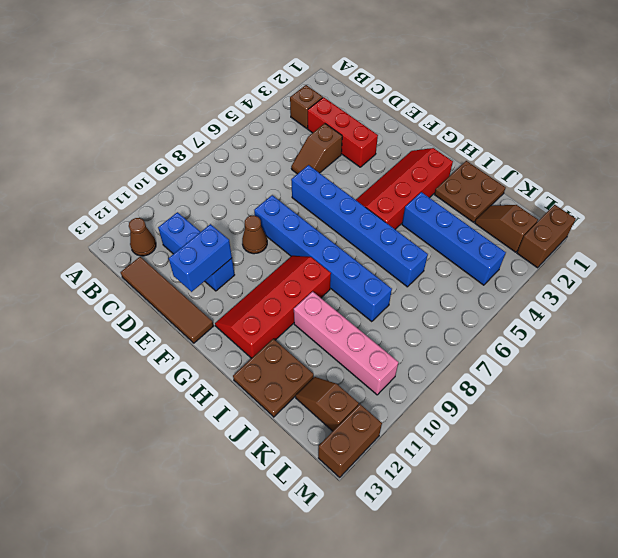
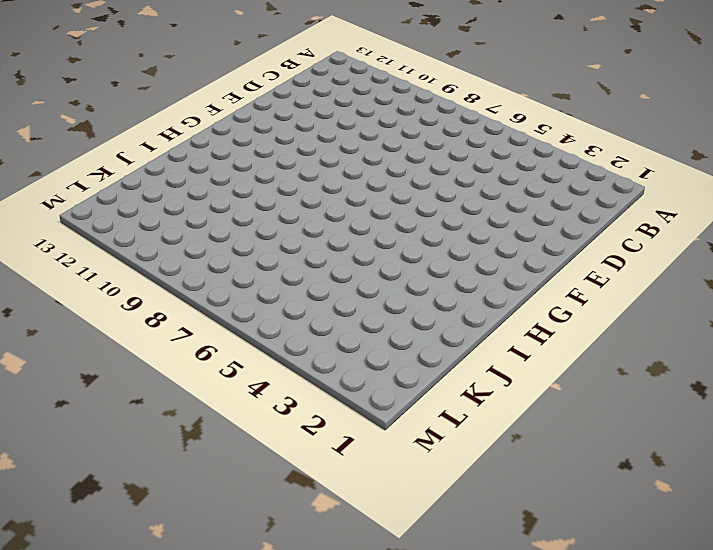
none -> brown brick B3 level 1
none -> brown cone B12 level 1
none -> red brick C3:E3 level 1

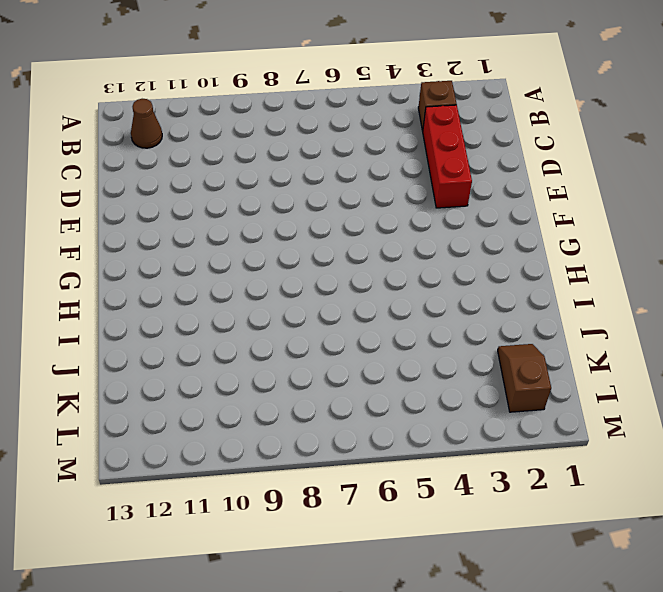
none -> blue brick C11:E11 level 1
none -> brown tile C13:F13 level 1
none -> brown slope D4:D5 level 1 top 4

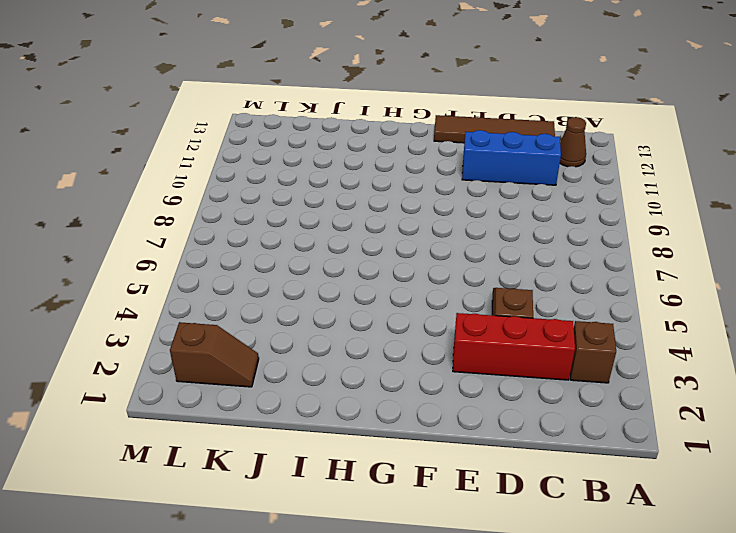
none -> blue brick E6:J6 level 1
none -> blue brick E8:J8 level 1
none -> brown cone E9 level 1

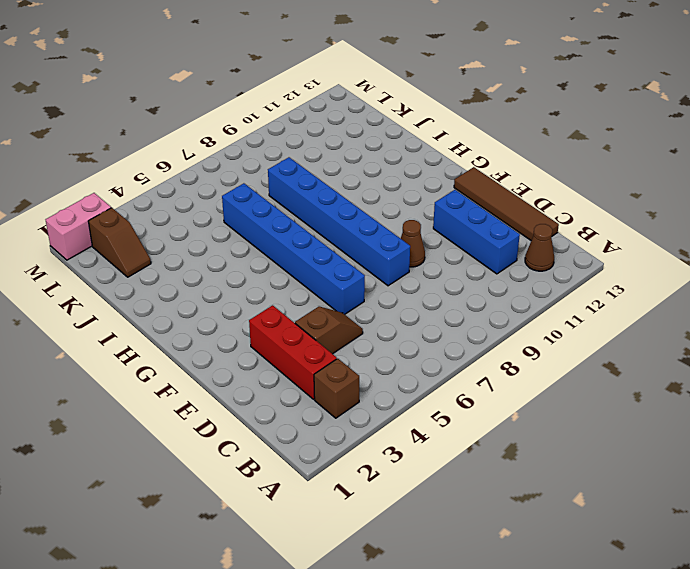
pink brick M1:M2 level 1 -> brown brick M1:M2 level 1
none -> red slope G2:H5 level 1 top H
none -> red slope G9:H12 level 1 top H
none -> brown plate I1:J2 level 1

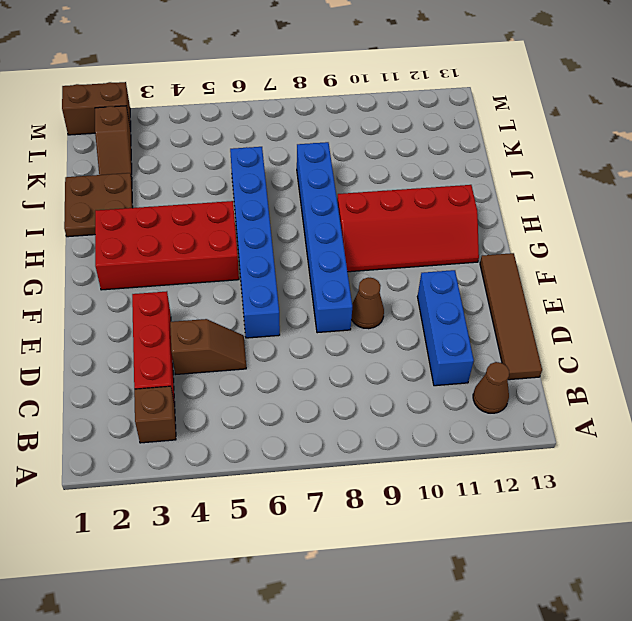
red brick G2:H5 level 1 -> red slope G2:H5 level 1 top H
none -> blue brick I4:L4 level 1
none -> pink brick I10:L10 level 1
none -> brown plate I12:J13 level 1

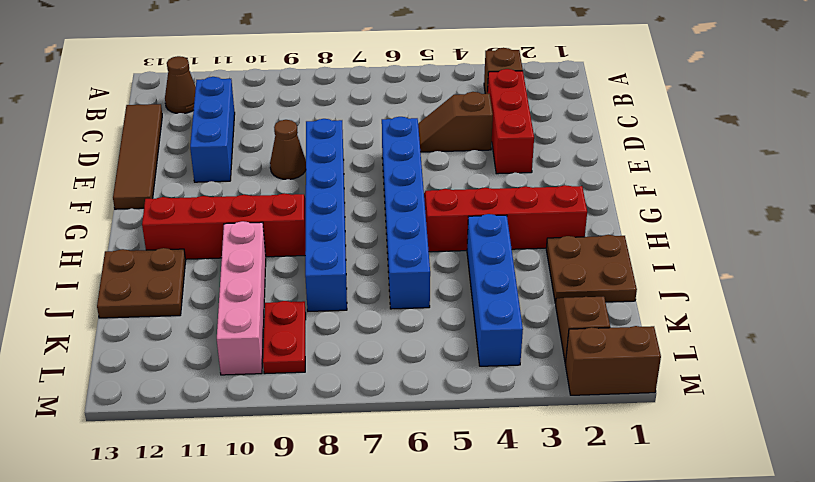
red plate K9:L9 level 1 -> none
none -> brown slope K12:L12 level 1 top L
none -> brown brick M12:M13 level 1
none -> blue brick E11:E12 level 2

